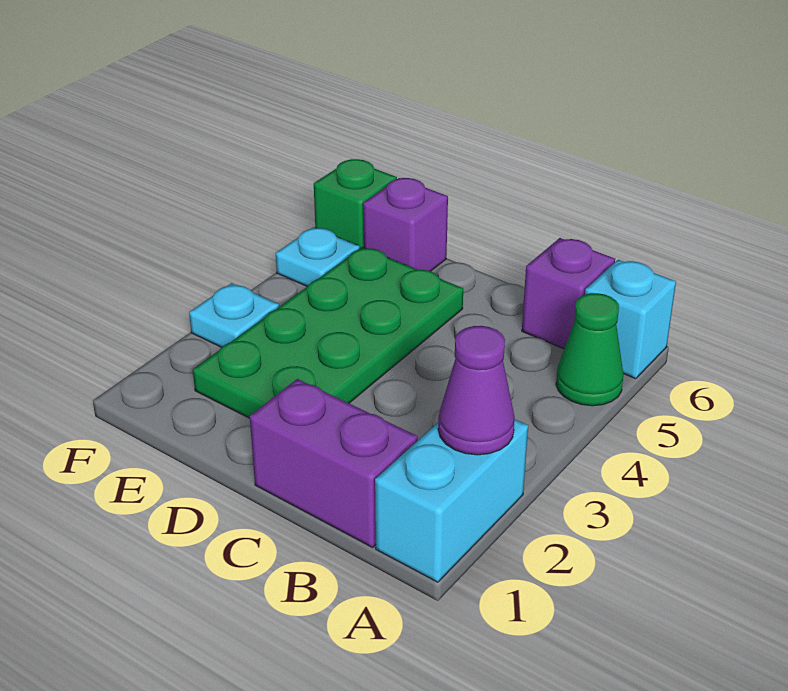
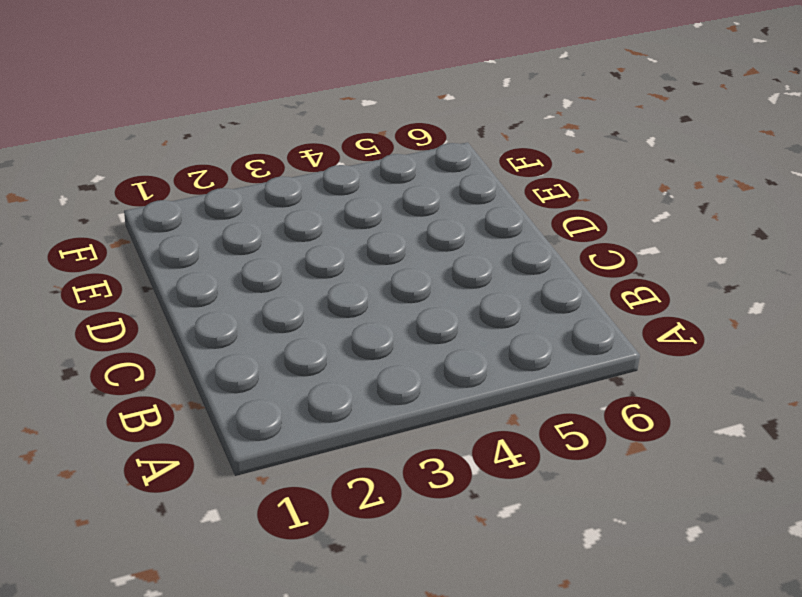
none -> cyan brick A1:A2 level 1
none -> green cone A5 level 1

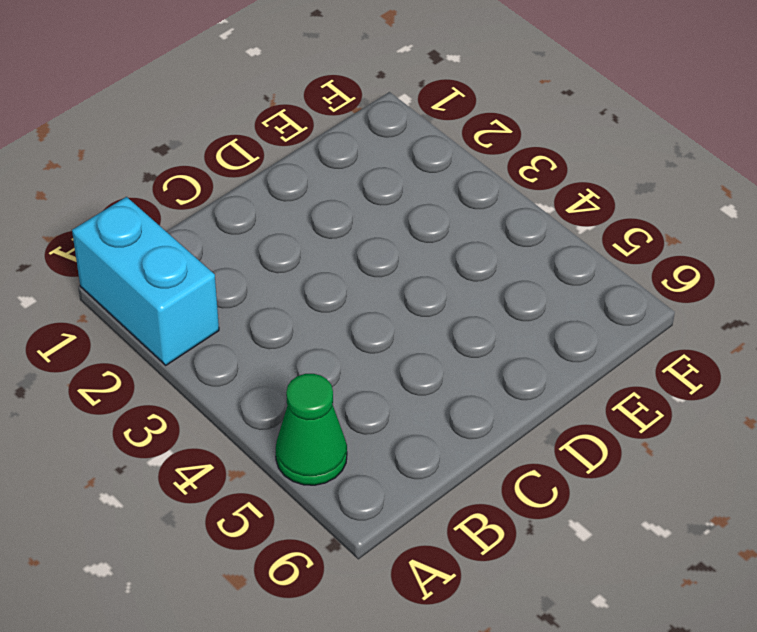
none -> cyan brick A6 level 1
none -> purple brick B1:C1 level 1

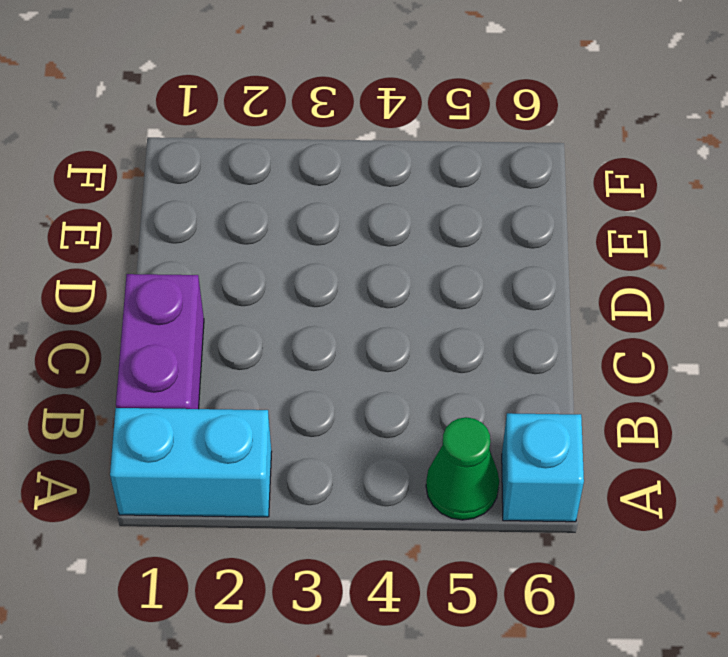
none -> purple brick B6 level 1
none -> green plate D2:E5 level 1

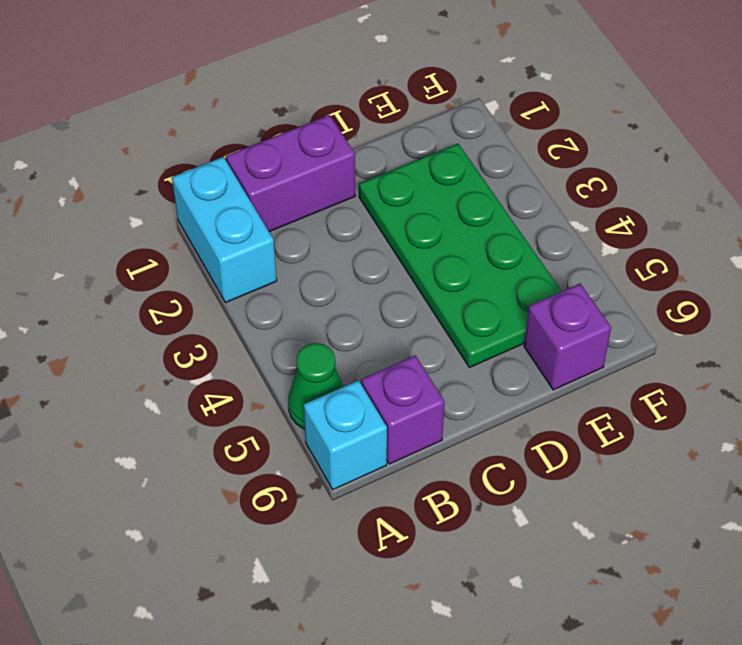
none -> cyan plate F3 level 1
none -> cyan plate F5 level 1

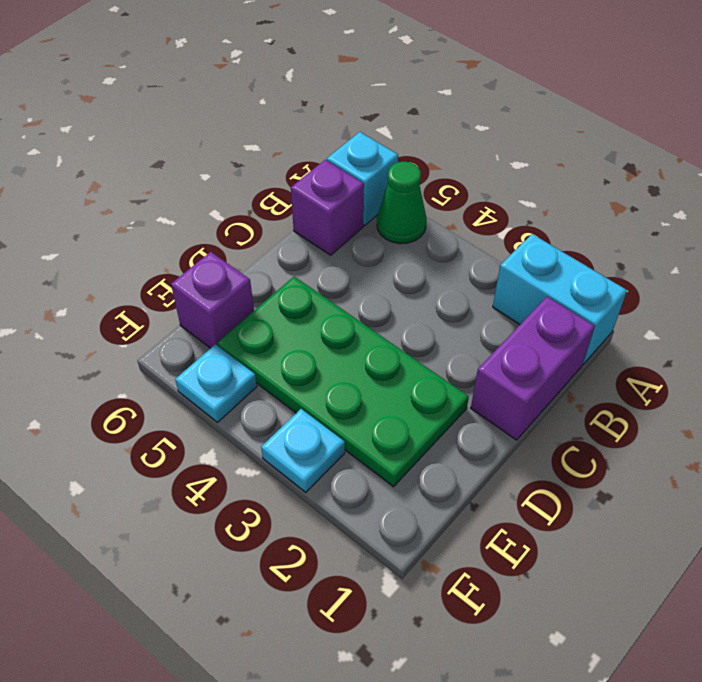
none -> green brick F6 level 1
none -> purple cone A2 level 2

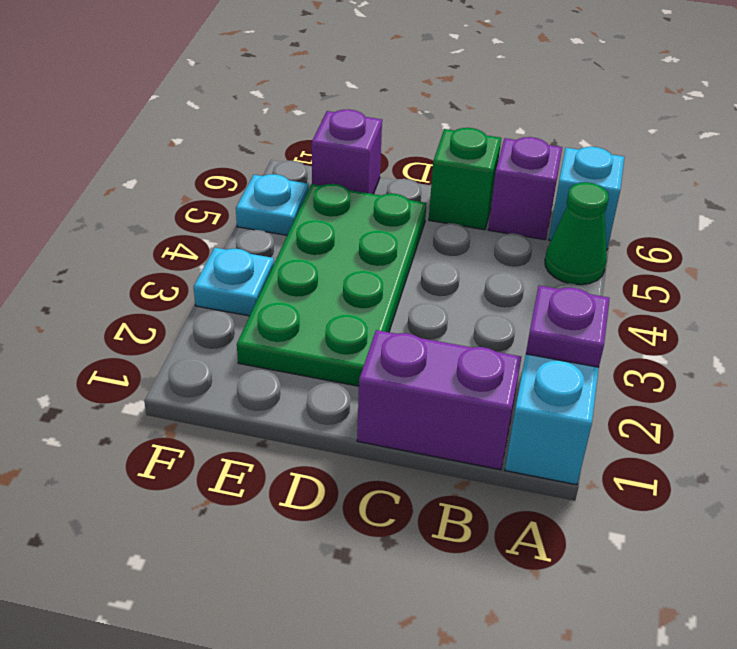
purple plate A2 level 2 -> purple cone A2 level 2
green brick C6 level 1 -> green brick F6 level 1

